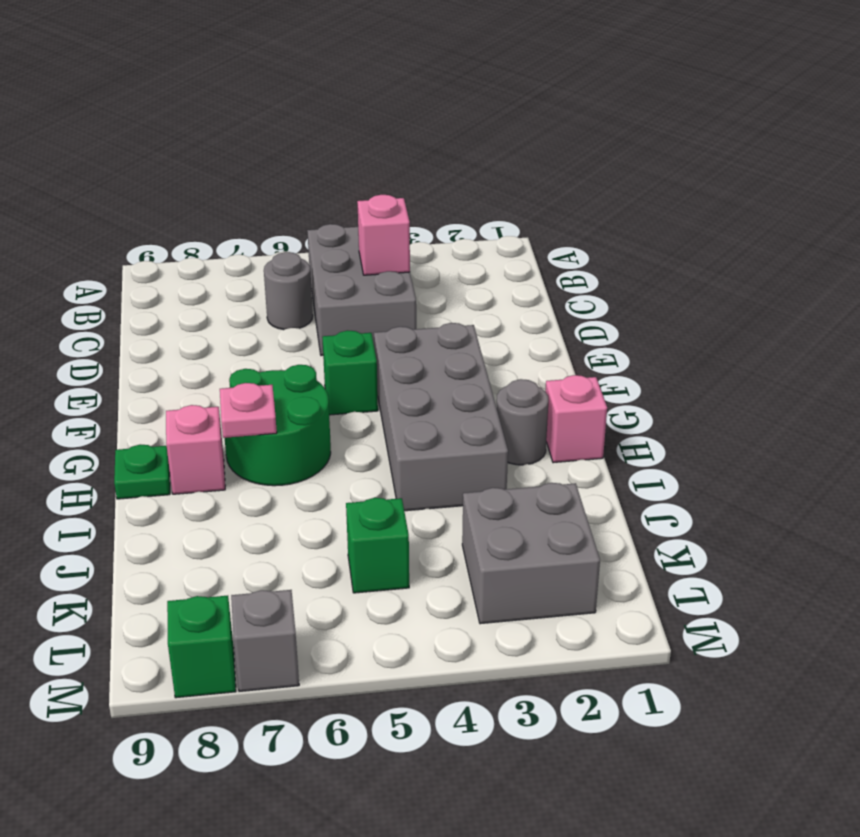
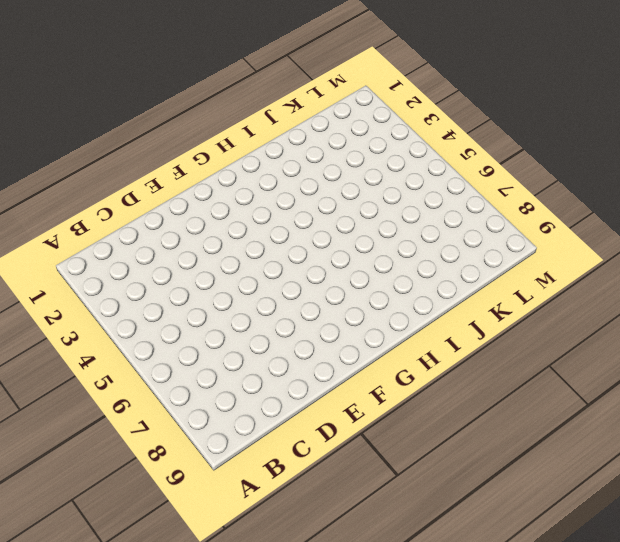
none -> grey brick B4:D5 level 1
none -> grey round brick C6 level 1
none -> grey brick F3:I4 level 1

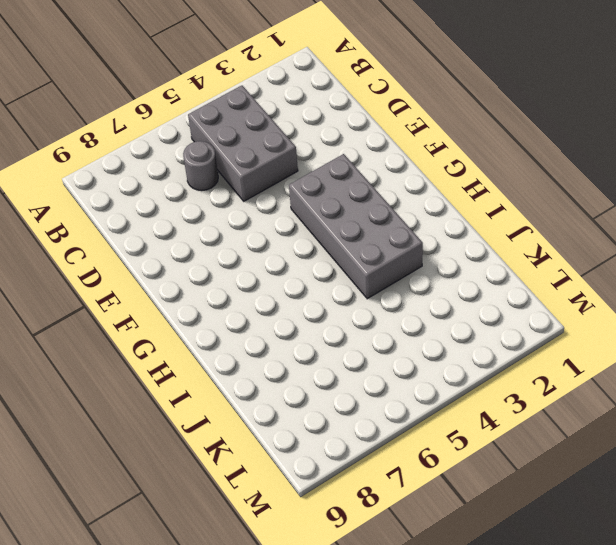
none -> green brick F5 level 1
none -> green round brick G6:H7 level 1
none -> pink brick H1 level 1

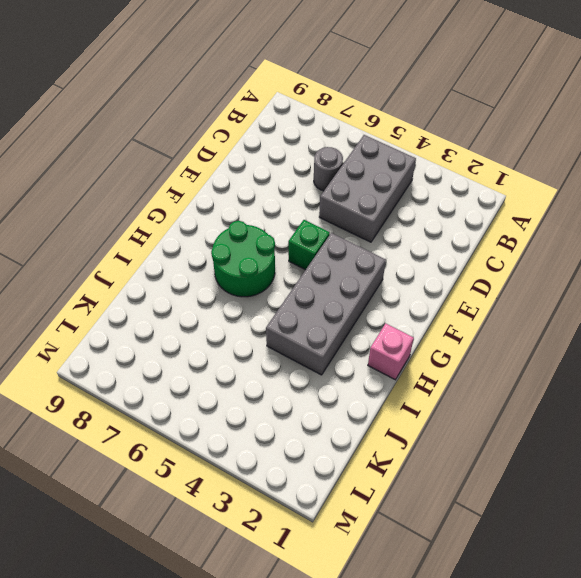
none -> grey round brick H2 level 1
none -> pink brick H8 level 1
none -> green plate H9 level 1

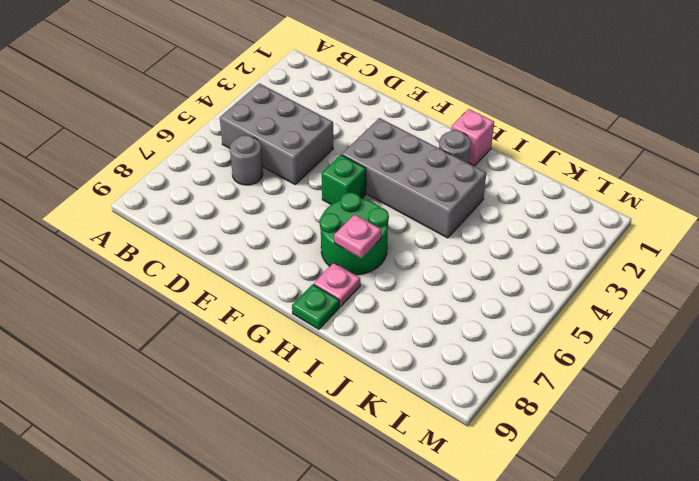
pink plate H8 level 1 -> pink brick H8 level 1
none -> grey brick K2:L3 level 1
none -> green brick K5 level 1
none -> grey brick M7 level 1

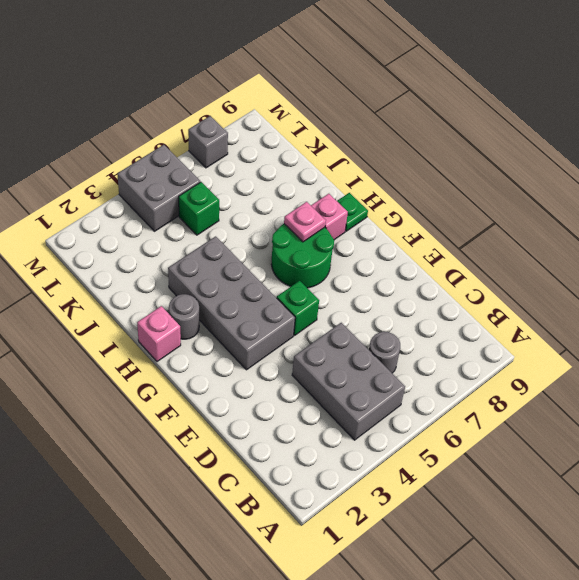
grey brick L4:M5 level 1 -> grey brick K2:L3 level 1
none -> green brick M8 level 1
none -> pink brick C4 level 2

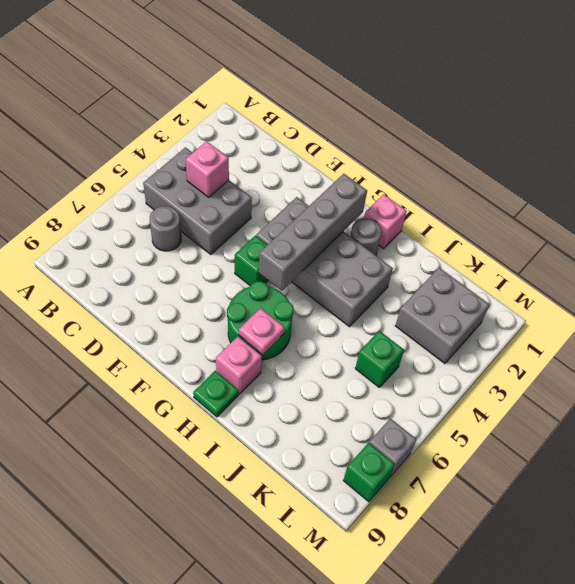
grey brick G2:G5 level 2 -> none

